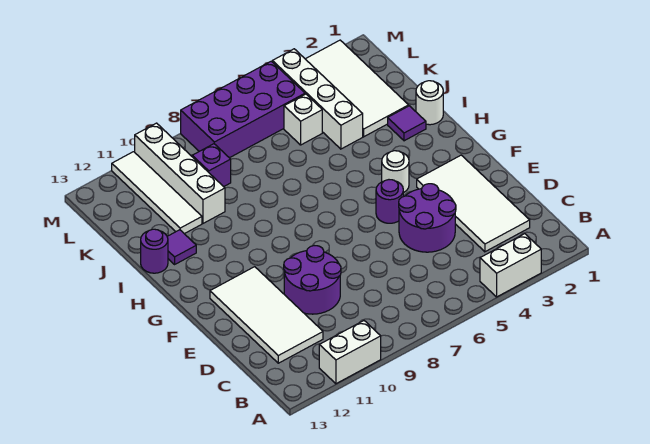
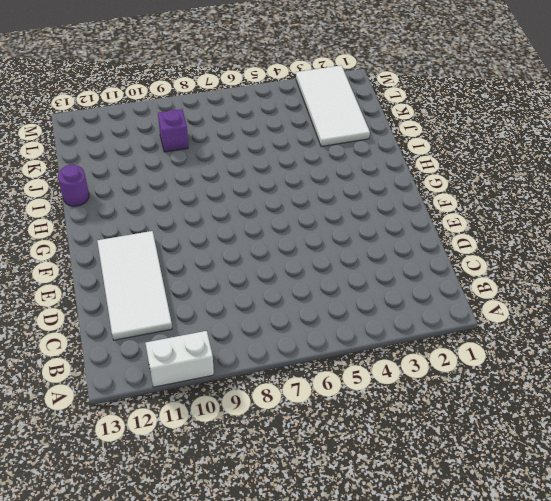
none -> white brick A3:A4 level 1
none -> white tile C2:F3 level 1
none -> purple round brick D4:E5 level 1

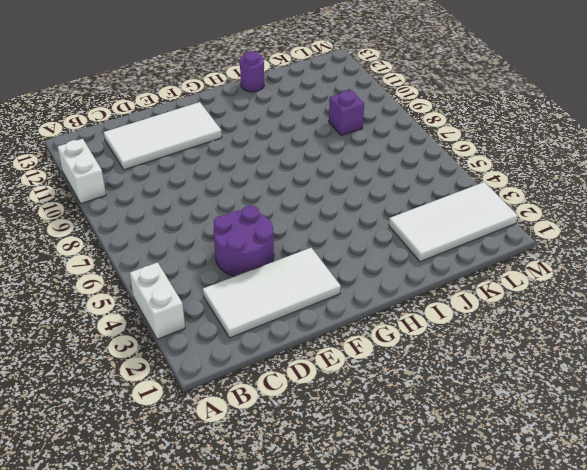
none -> purple round brick D9:E10 level 1
none -> purple round brick F5 level 1
none -> white round brick G4 level 1

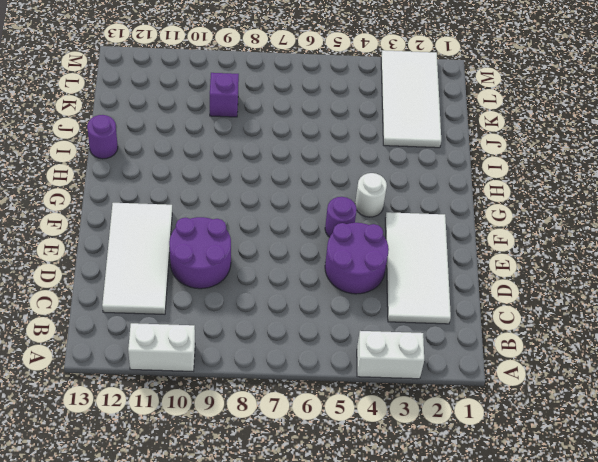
none -> white round brick I1 level 1
none -> purple tile I2 level 1
none -> purple tile I12 level 1

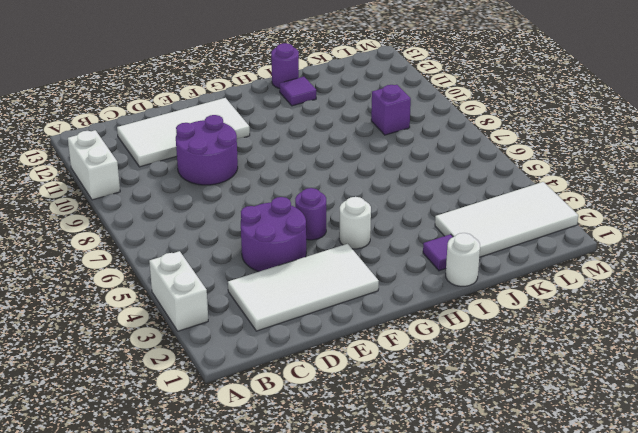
none -> white brick J4:M4 level 1
none -> white brick J10:M10 level 1
none -> white tile J11:M11 level 1

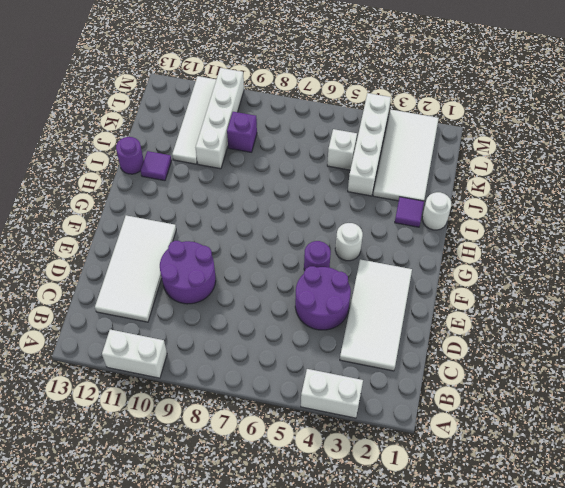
none -> purple brick L5:M8 level 1

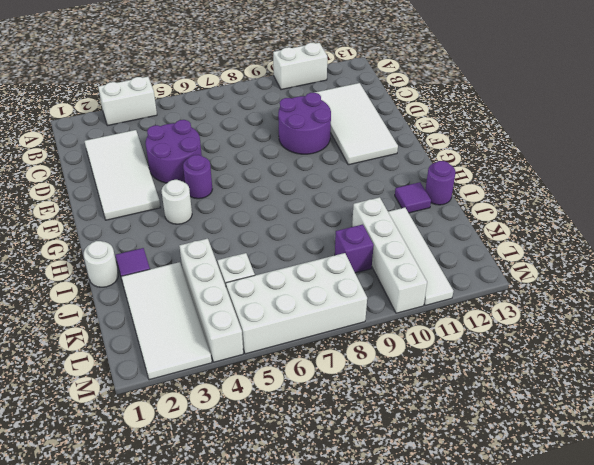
white brick L5:M8 level 1 -> purple brick L5:M8 level 1

